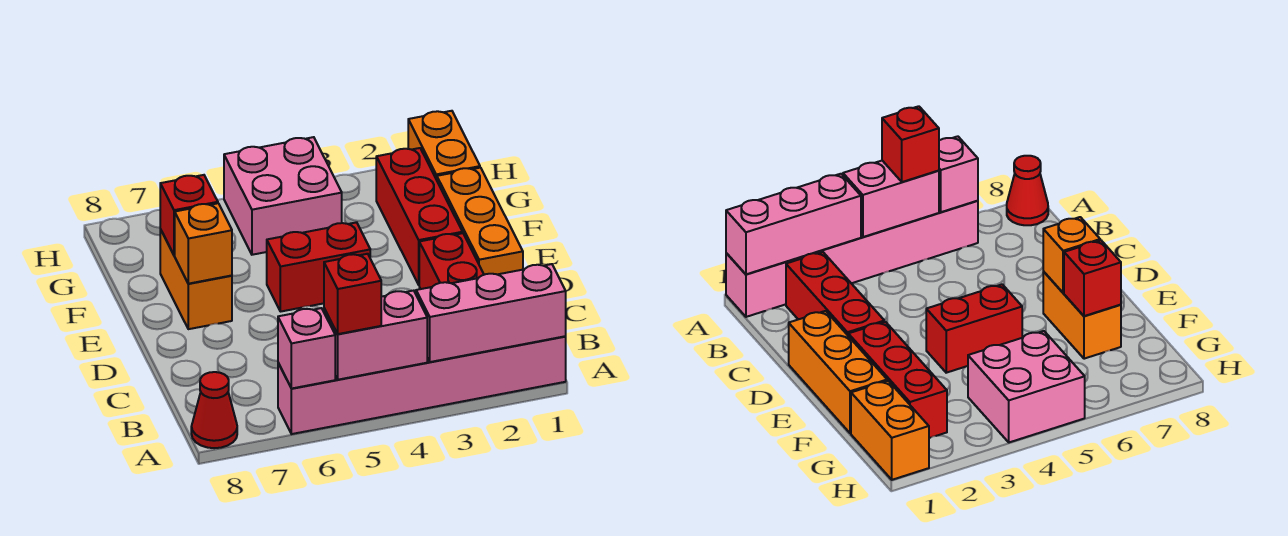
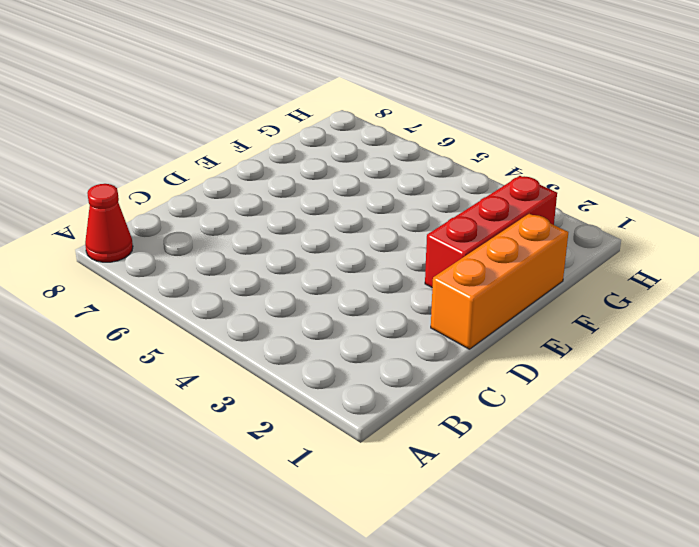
none -> pink brick A1:A6 level 1
none -> red brick B2:D2 level 1
none -> red brick E4:E5 level 1

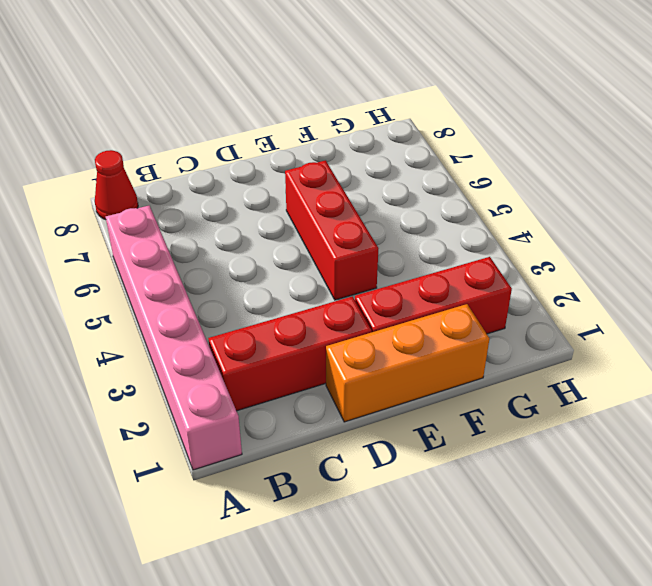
red brick E4:E6 level 1 -> red brick E4:E5 level 1
none -> orange brick E7:F7 level 1
none -> orange brick G1:H1 level 1
none -> pink brick G4:H5 level 1

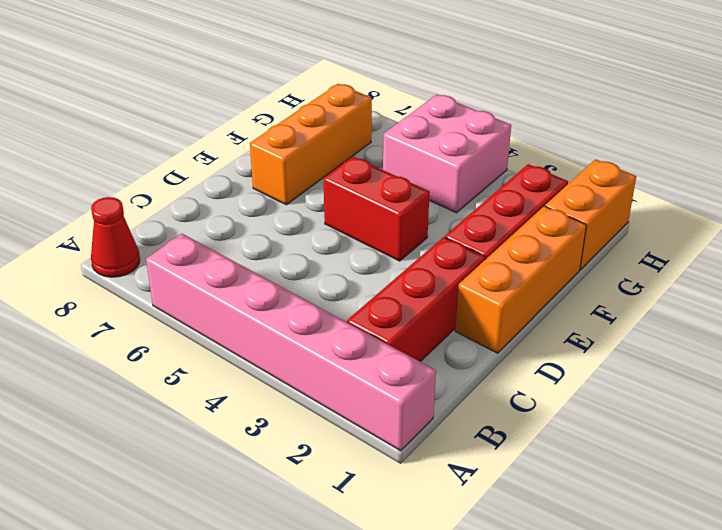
orange brick E7:G7 level 1 -> orange brick E7:F7 level 1
none -> pink brick A1:A3 level 2
none -> pink brick A4:A5 level 2
none -> pink brick A6 level 2

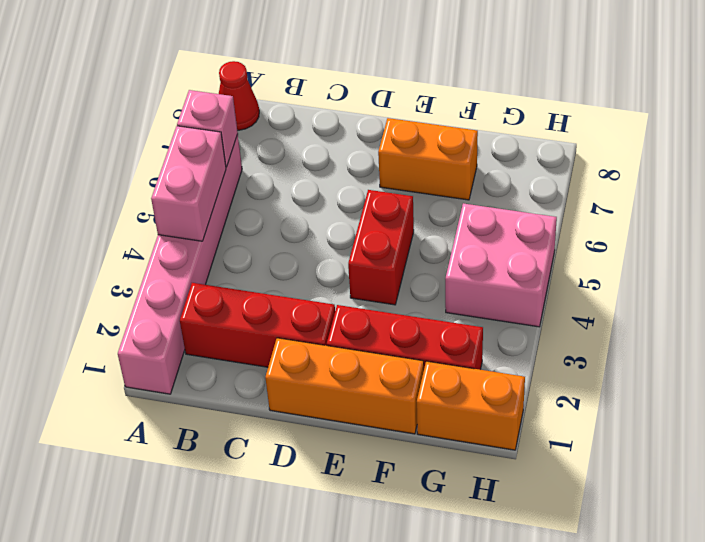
none -> pink brick A1:A3 level 2
none -> orange brick E7 level 2
none -> red brick F7 level 2

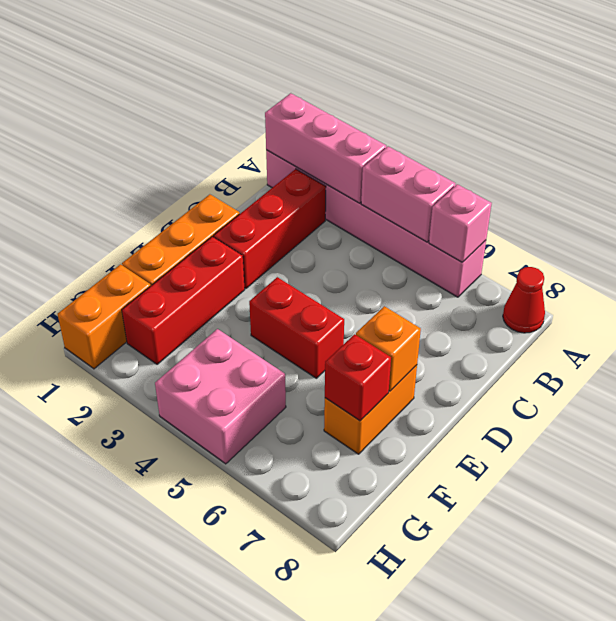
none -> red brick A5 level 3

